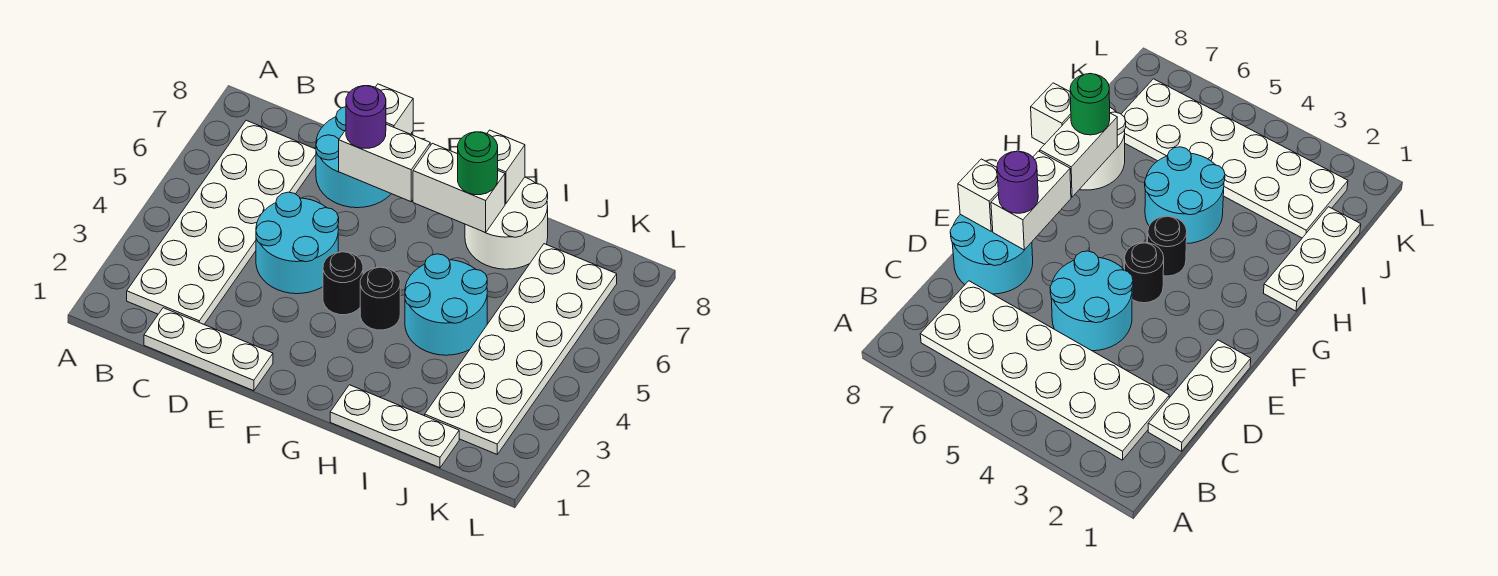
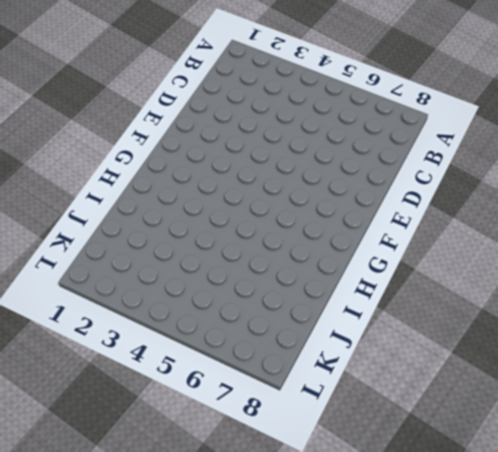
none -> white plate B2:C7 level 1
none -> white plate C1:E1 level 1
none -> cyan round brick D4:E5 level 1

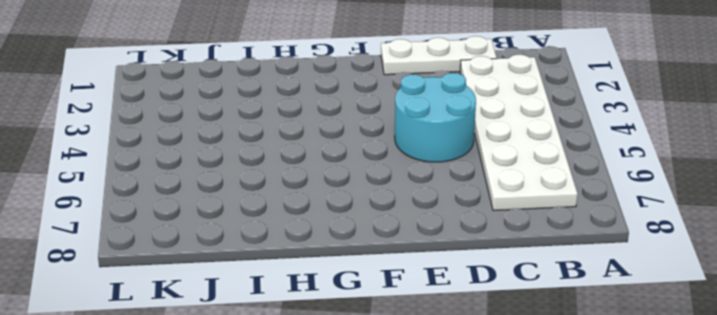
none -> cyan round brick D7:E8 level 1
none -> black round brick F4 level 1
none -> black round brick G4 level 1

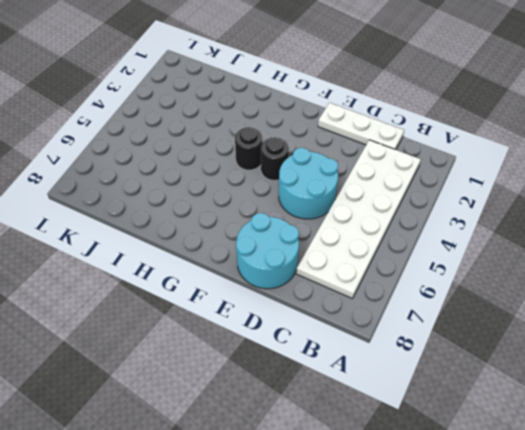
none -> white plate H1:J1 level 1
none -> cyan round brick H4:I5 level 1
none -> white round brick H7:I8 level 1

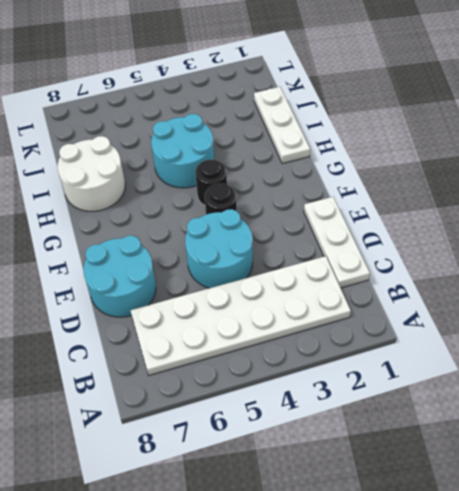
none -> white plate J2:K7 level 1
none -> white brick E7:F7 level 2
none -> white brick E8 level 2

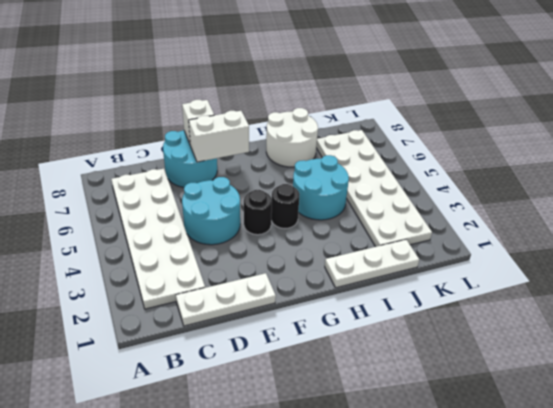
none -> white brick G7:H7 level 2
none -> white brick H8 level 2
none -> purple round brick E7 level 3

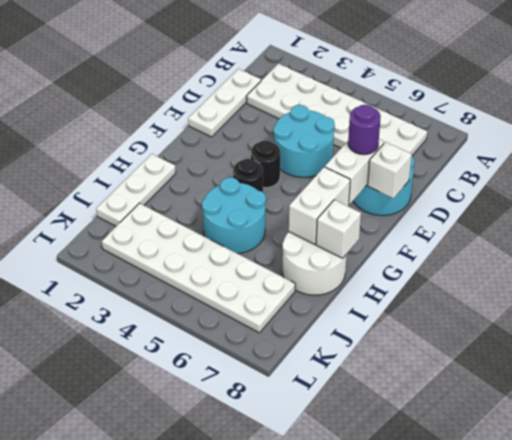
none -> green round brick H7 level 3

